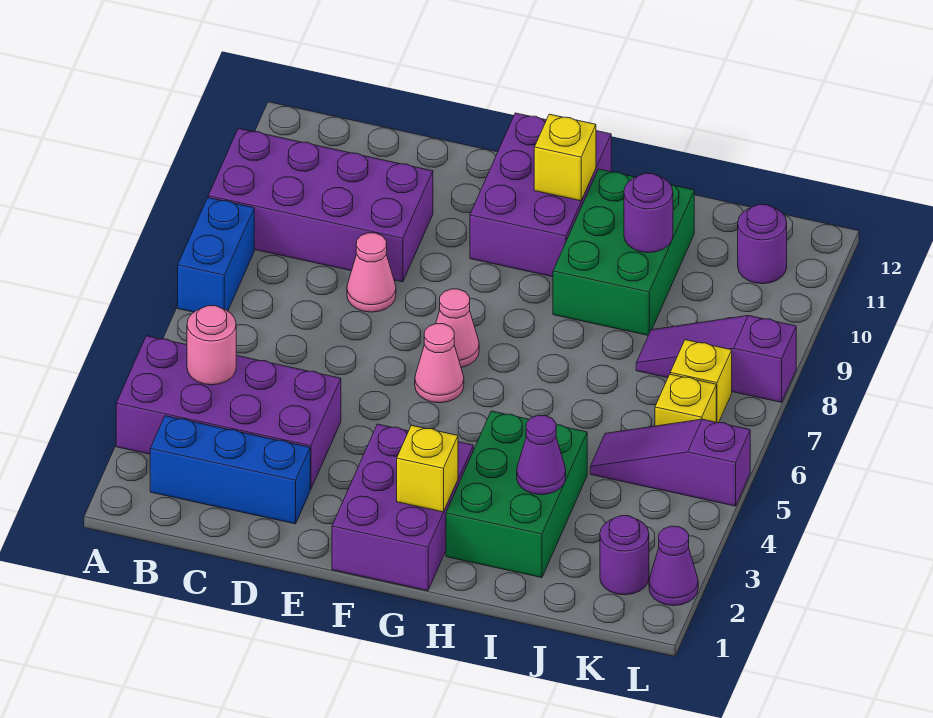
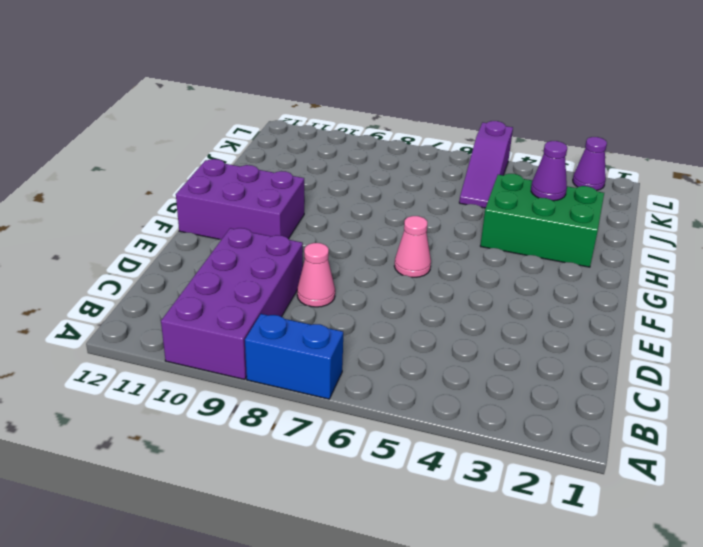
none -> purple brick A3:D4 level 1
none -> blue brick B2:D2 level 1
none -> purple brick F1:G3 level 1

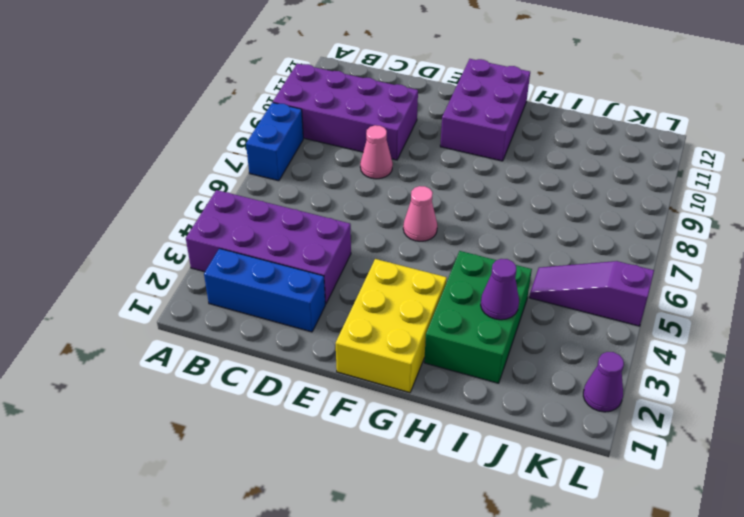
yellow brick F1:G3 level 1 -> purple brick F1:G3 level 1
none -> pink cone F7 level 1
none -> green brick H9:I11 level 1
none -> purple slope J8:L8 level 1 top L

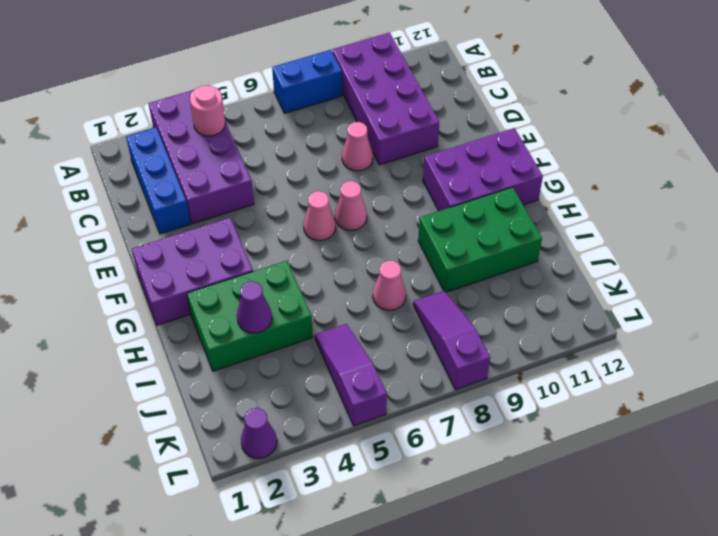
pink cone I7 level 1 -> none
none -> purple round brick K2 level 1
none -> yellow brick K6 level 1
none -> yellow brick K7 level 1

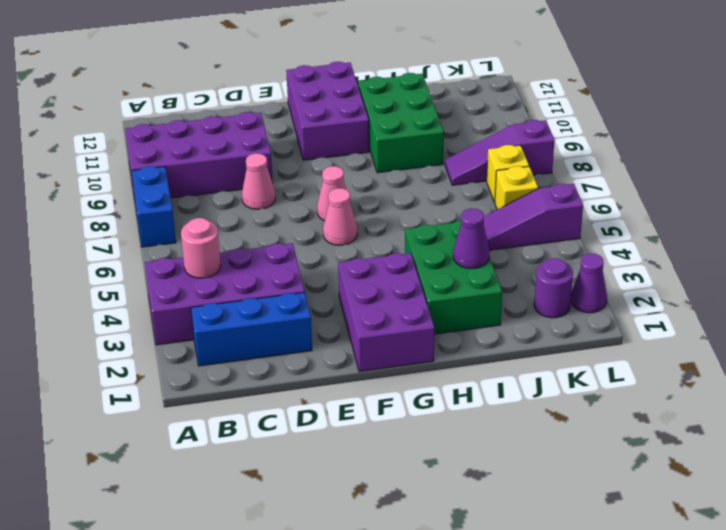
none -> purple round brick K11 level 1
none -> yellow brick G2 level 2
none -> yellow brick G11 level 2

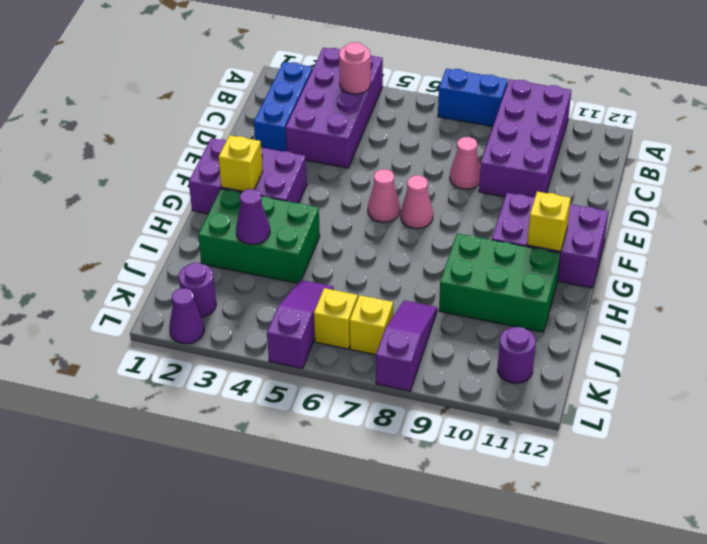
none -> purple round brick I10 level 2

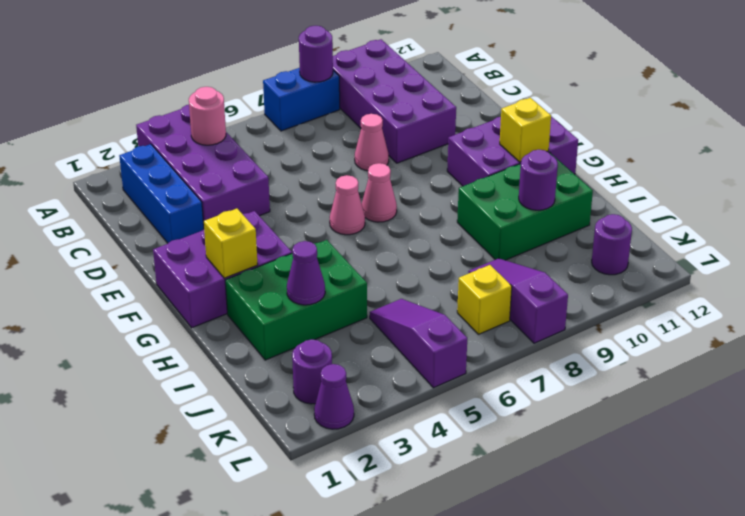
purple round brick A8 level 2 -> none
none -> yellow brick K6 level 1

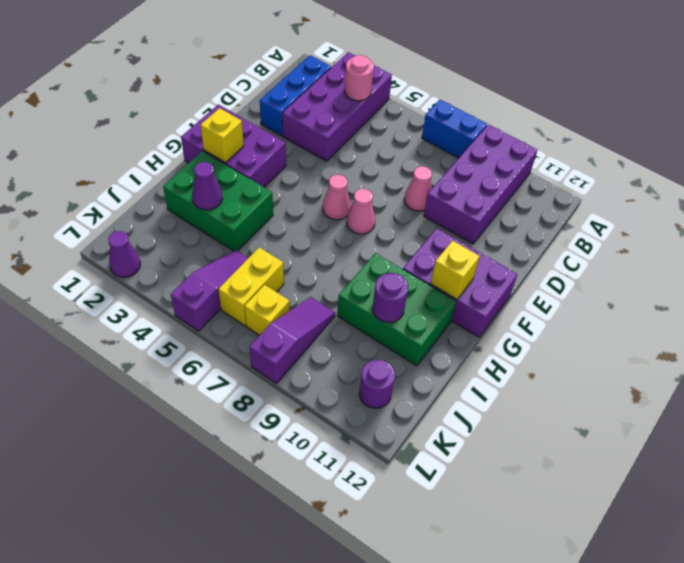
yellow brick J6:K6 level 1 -> yellow brick K6 level 1
none -> purple round brick K2 level 1

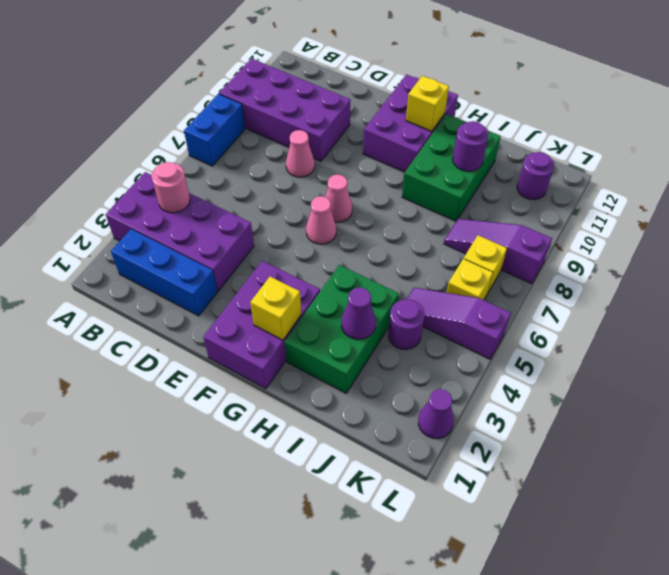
purple round brick J4 level 1 -> purple round brick K2 level 1

